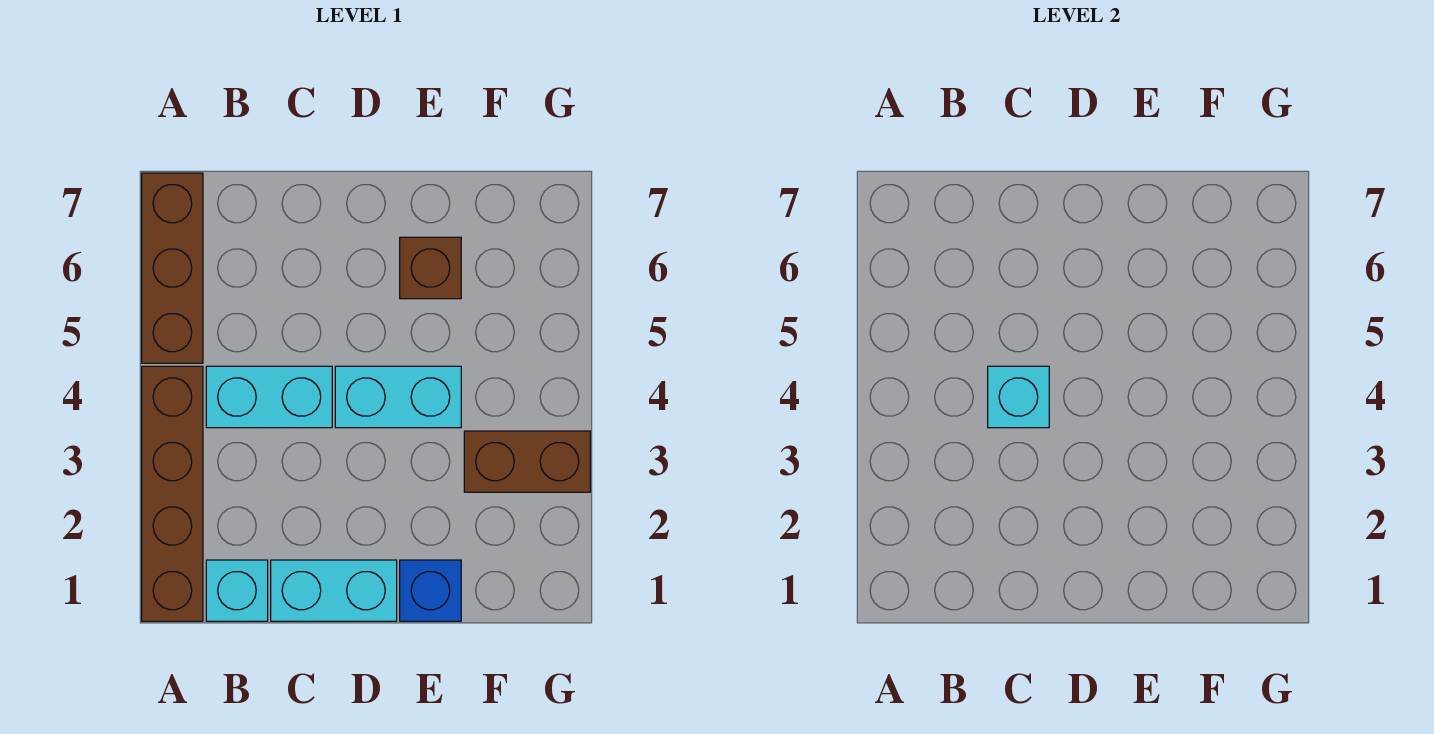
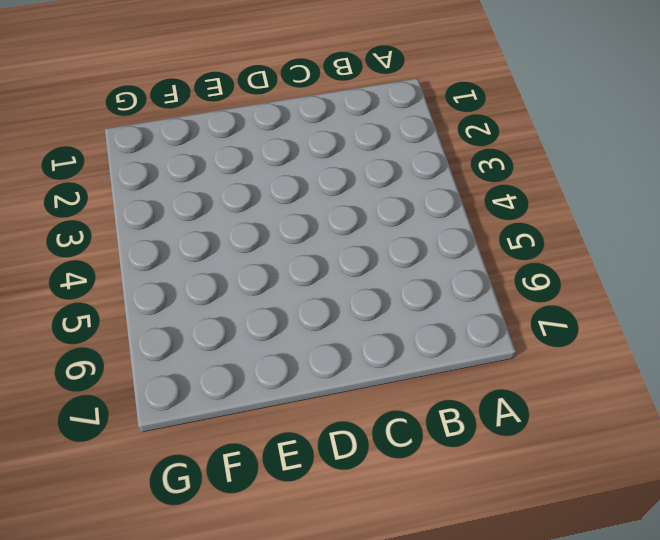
none -> brown brick A1:A4 level 1
none -> brown brick A5:A7 level 1

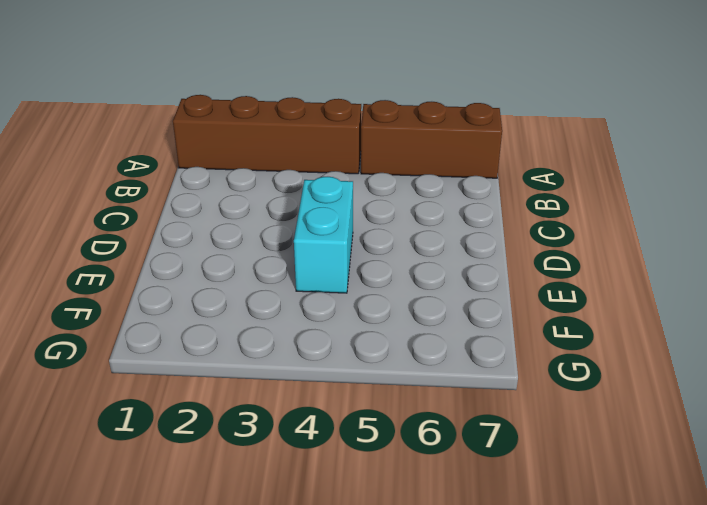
none -> cyan brick B1 level 1
none -> cyan brick B4:C4 level 1

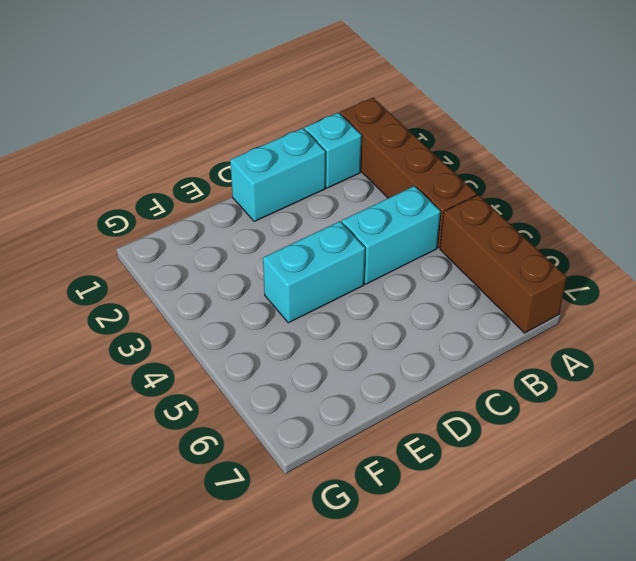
none -> blue brick E1 level 1
none -> brown brick E6 level 1

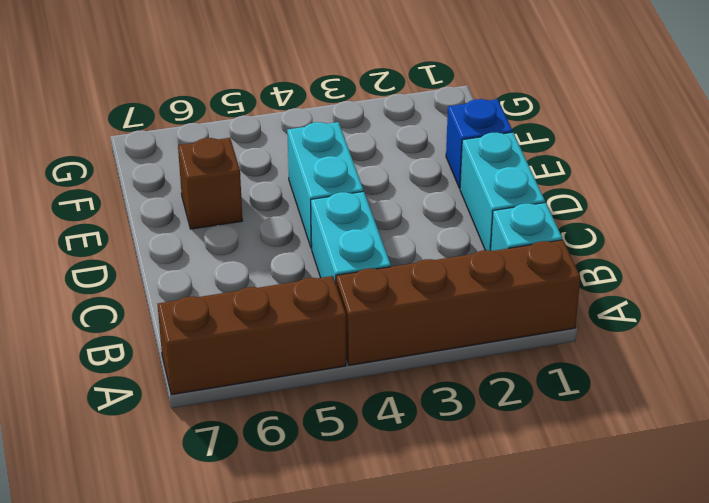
none -> brown brick F3:G3 level 1
none -> cyan brick C4 level 2

